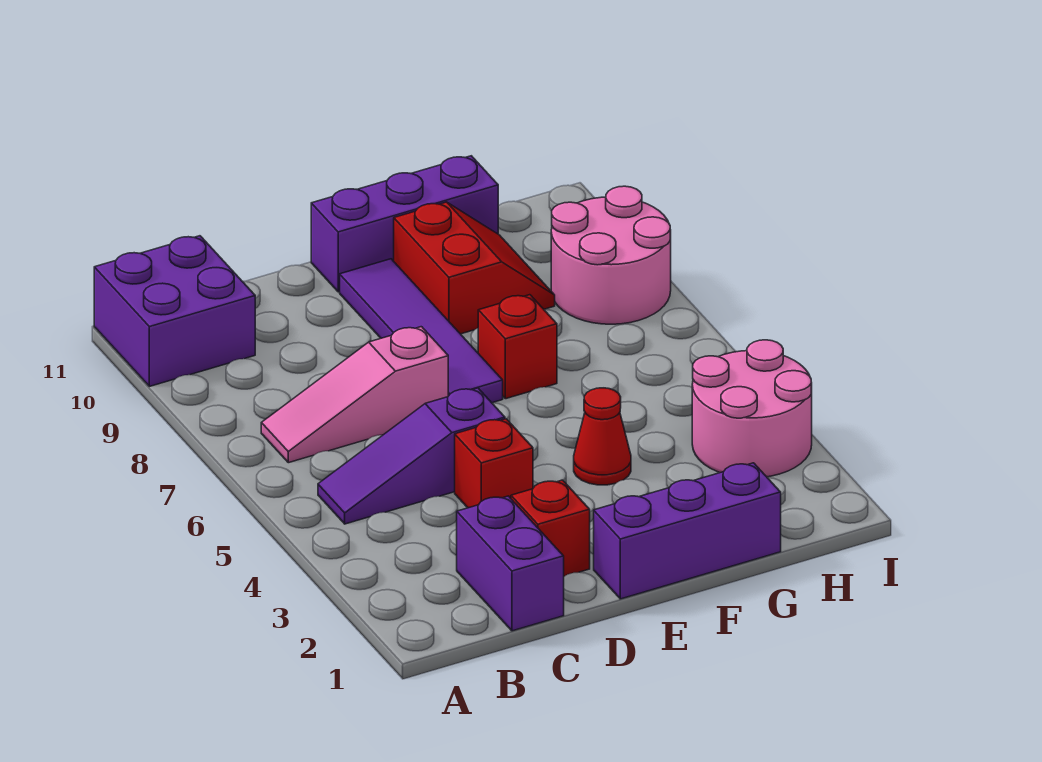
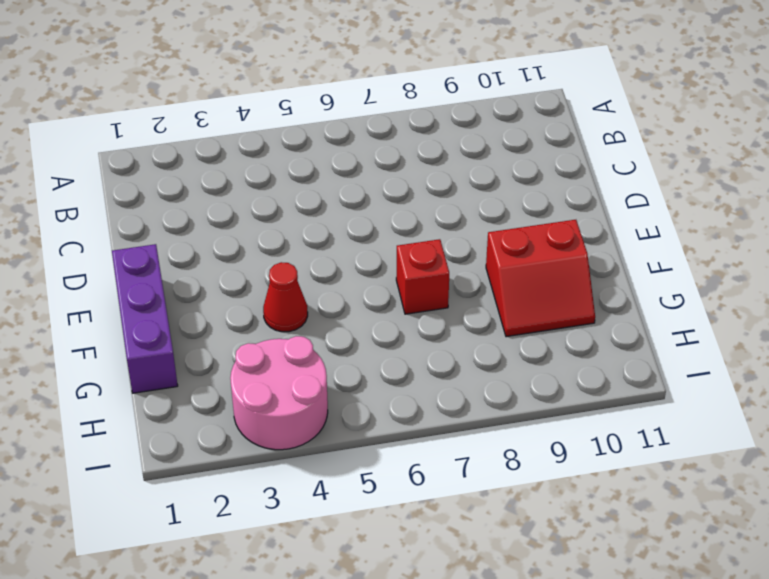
none -> purple brick A10:B11 level 1
none -> purple slope B5:D5 level 1 top D
none -> pink slope B7:D7 level 1 top D

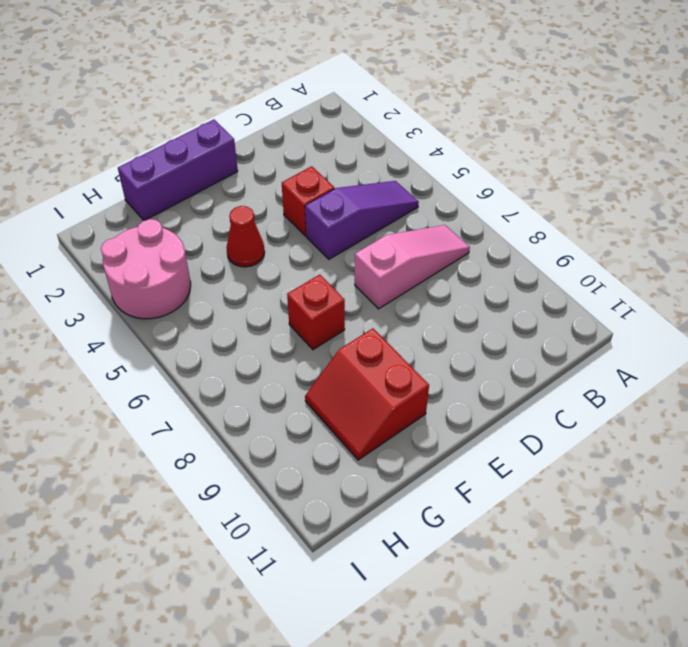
none -> purple brick A10:B11 level 1
none -> purple brick C1:C2 level 1
none -> red brick D2 level 1

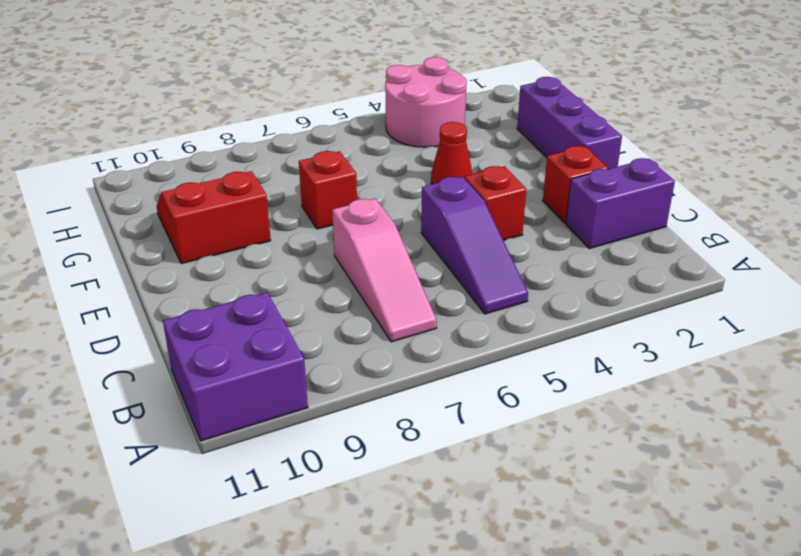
none -> purple tile E7:E10 level 1
none -> purple brick E11:G11 level 1
none -> pink round brick H8:I9 level 1

